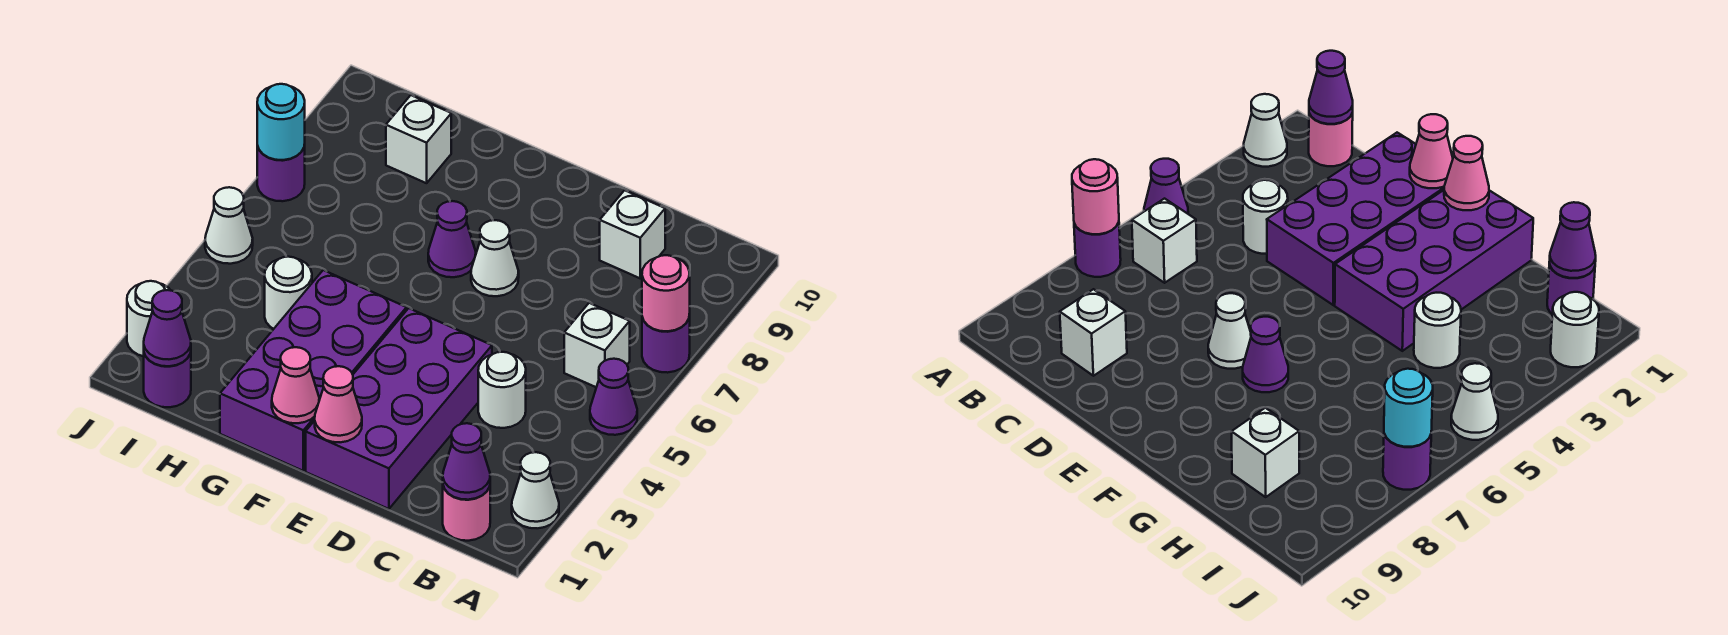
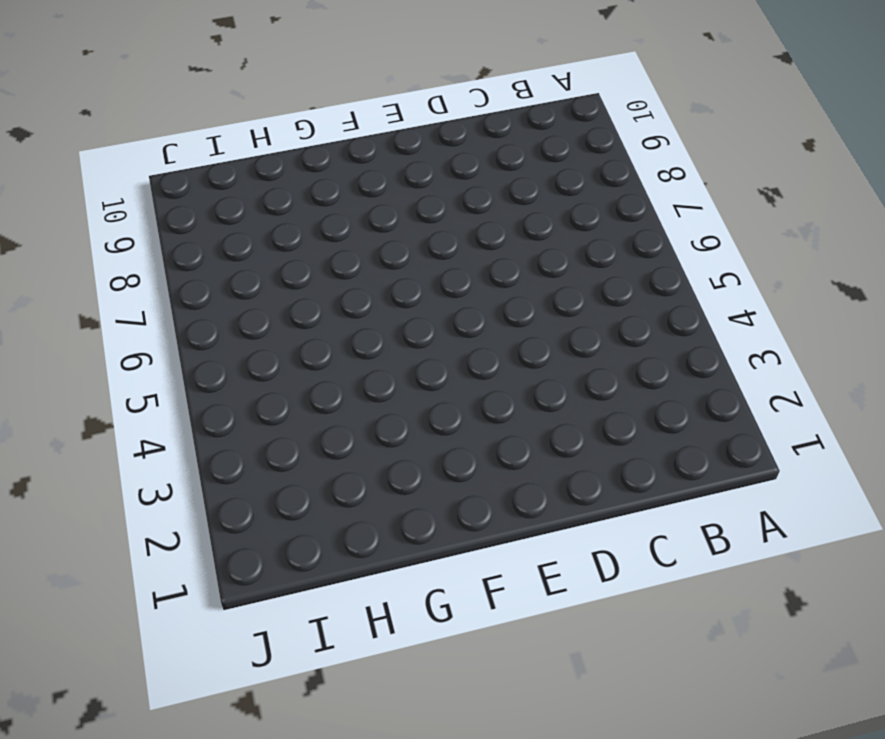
none -> white cone A2 level 1
none -> purple cone A5 level 1
none -> purple round brick A7 level 1

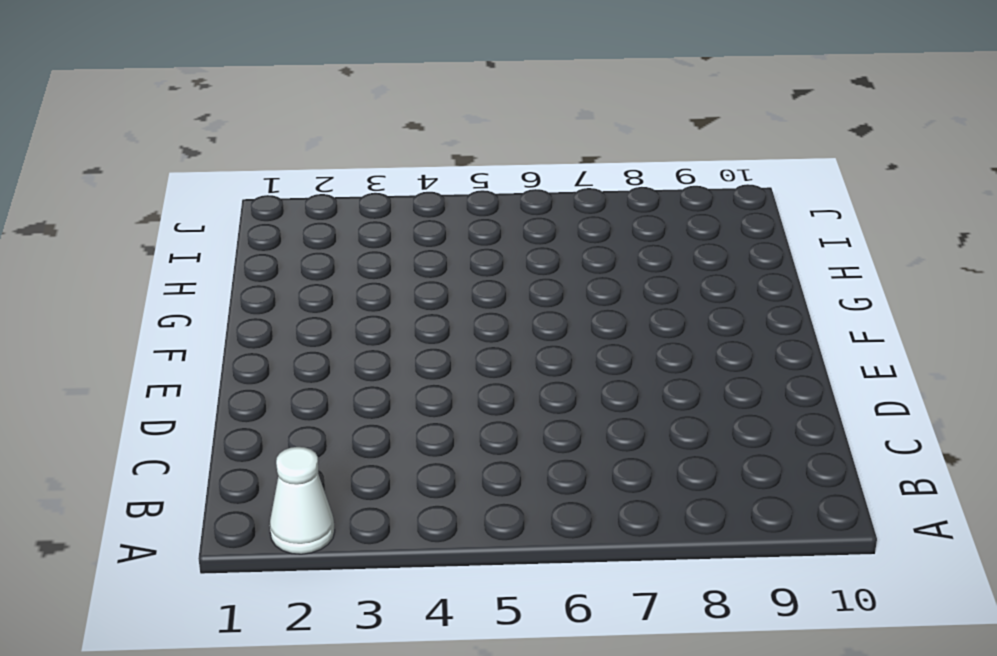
none -> purple cone A5 level 1
none -> purple round brick A7 level 1
none -> pink round brick B1 level 1

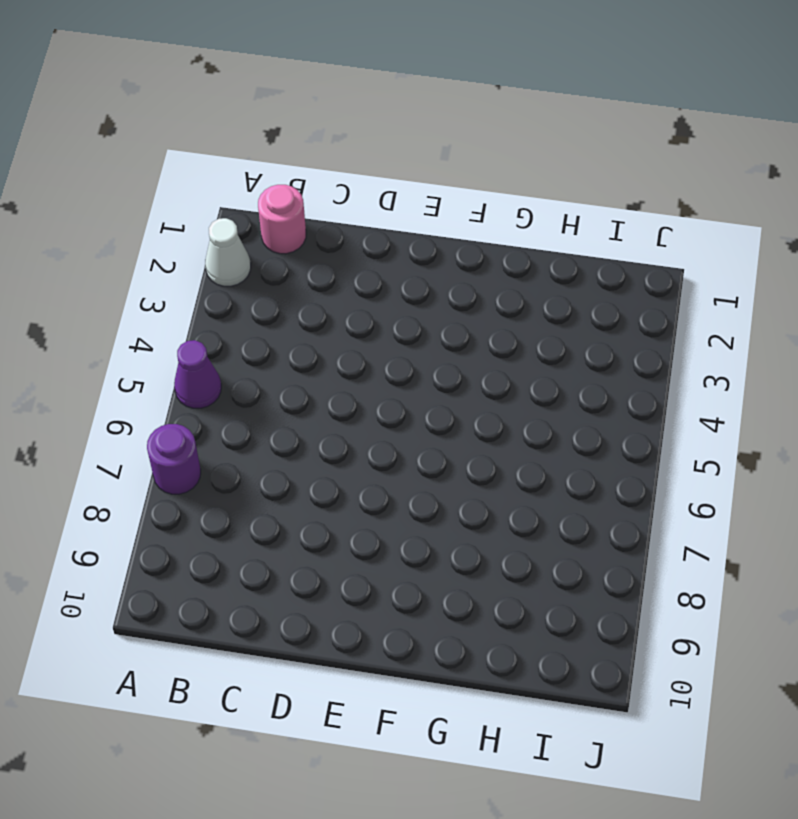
none -> white brick B6 level 1
none -> white round brick C4 level 1
none -> white brick C9 level 1

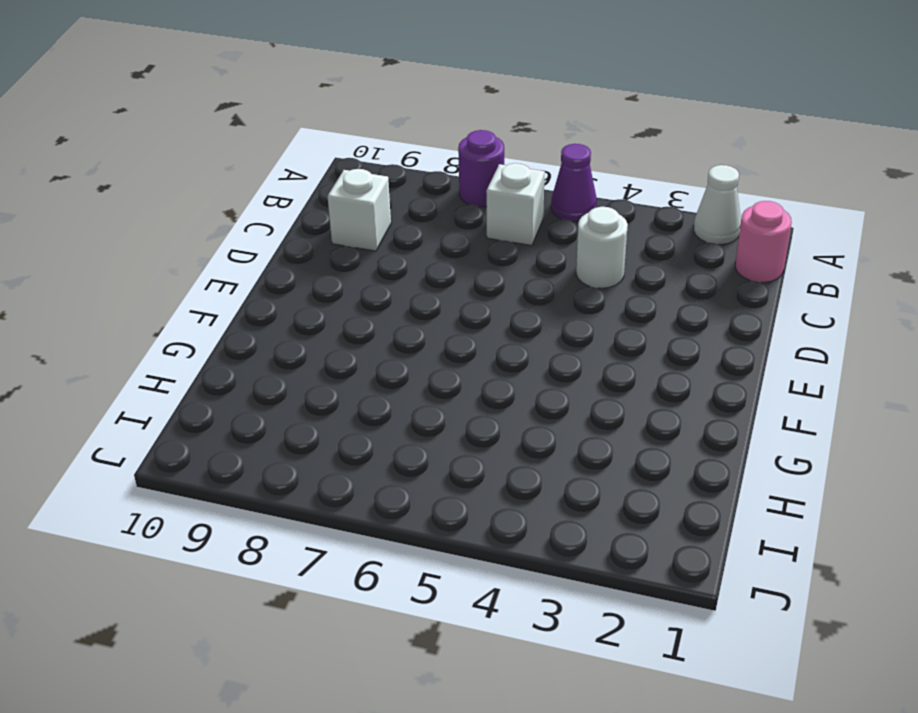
none -> purple brick D1:E4 level 1
none -> white cone E7 level 1
none -> purple brick F1:G4 level 1

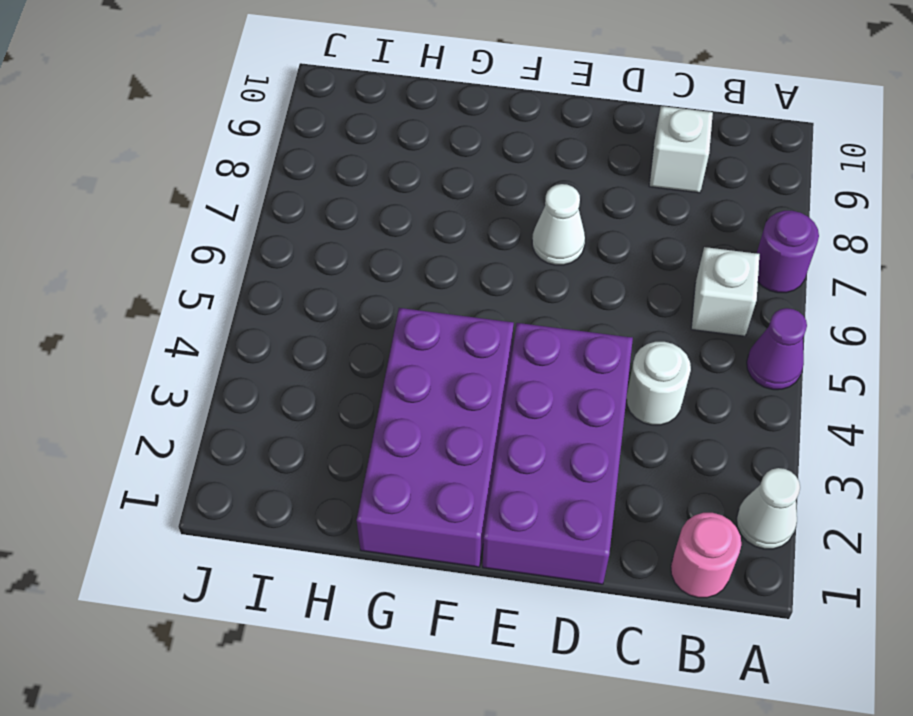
none -> purple cone F7 level 1
none -> white round brick H4 level 1
none -> white brick H9 level 1

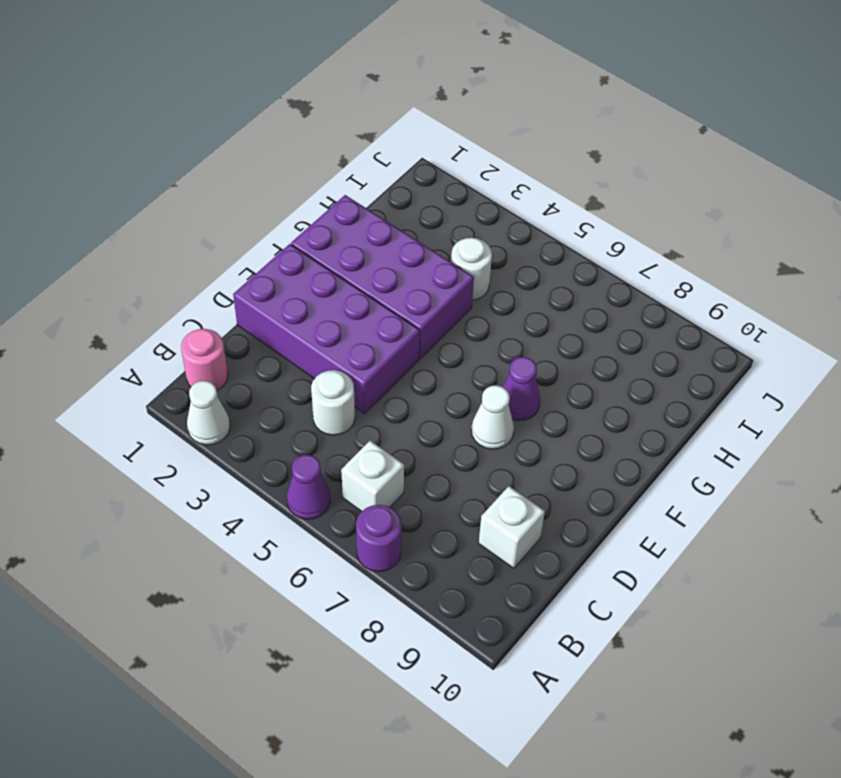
none -> white brick H9 level 1
none -> purple round brick I1 level 1
none -> white round brick J2 level 1

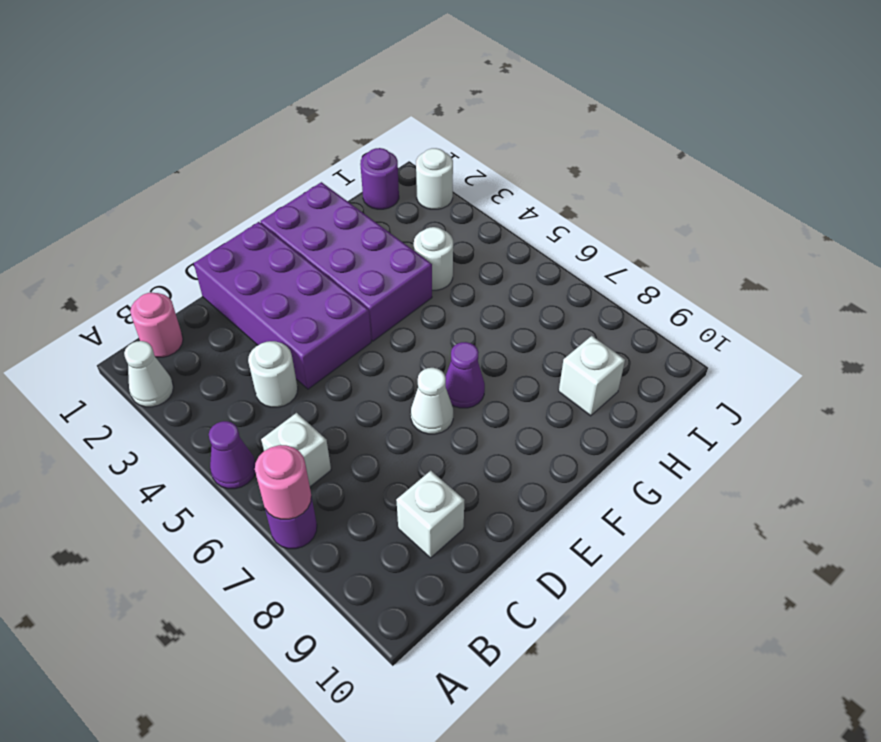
none -> white cone J5 level 1
none -> purple round brick J7 level 1
none -> purple cone B1 level 2

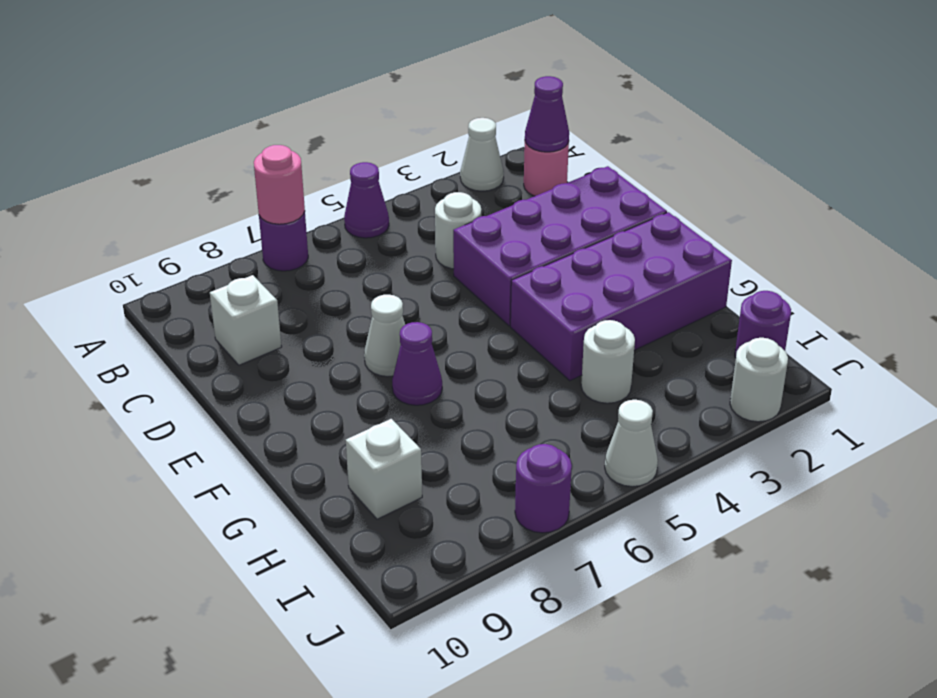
none -> white brick B6 level 1
none -> pink cone E1 level 2
none -> pink cone F1 level 2

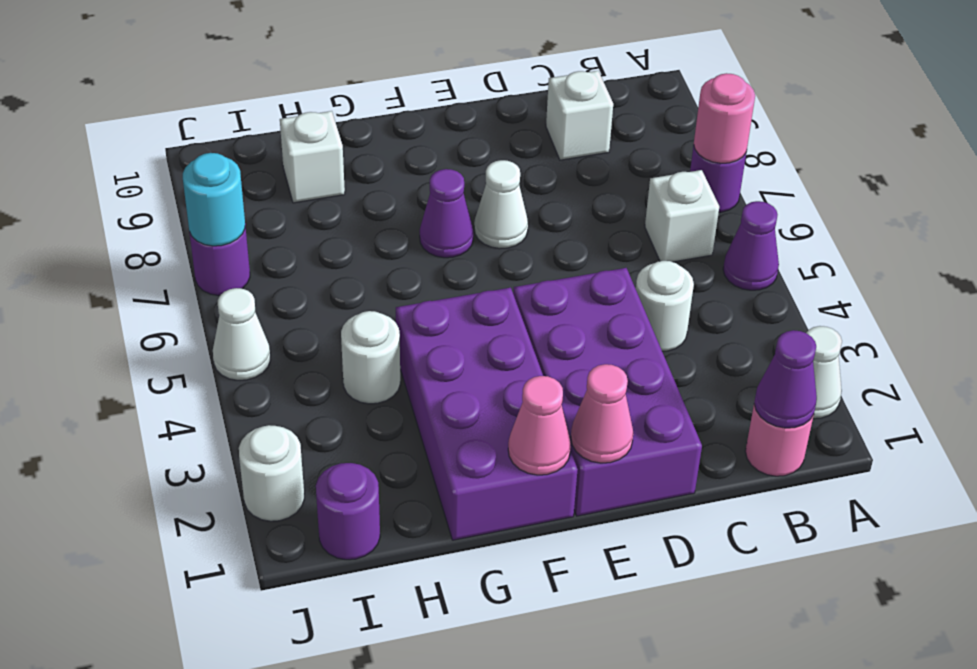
none -> purple cone I1 level 2

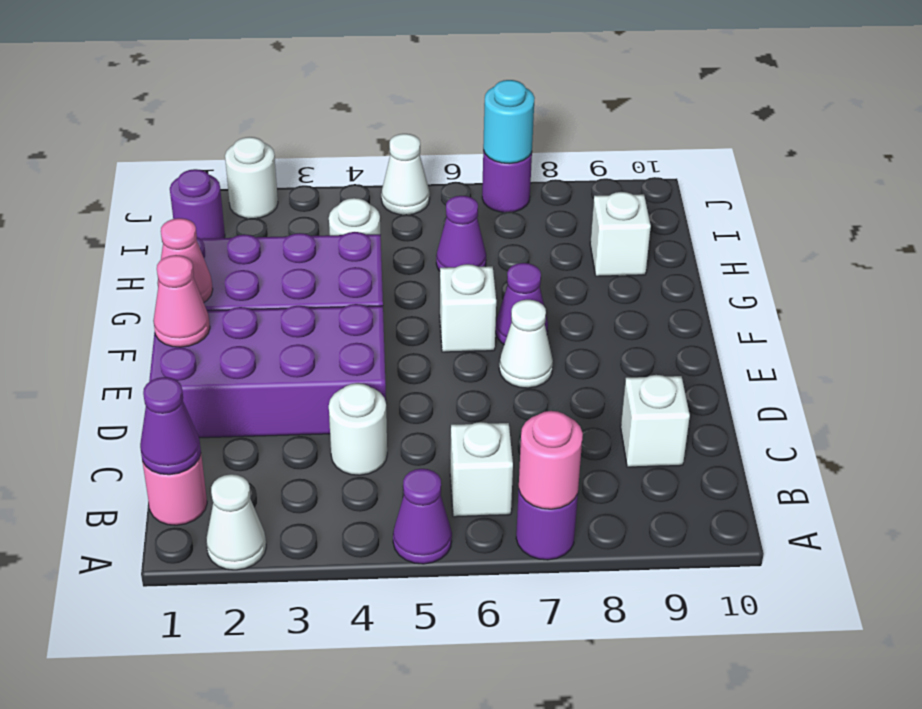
white brick F6 level 1 -> none
purple cone H6 level 1 -> purple cone I1 level 2

